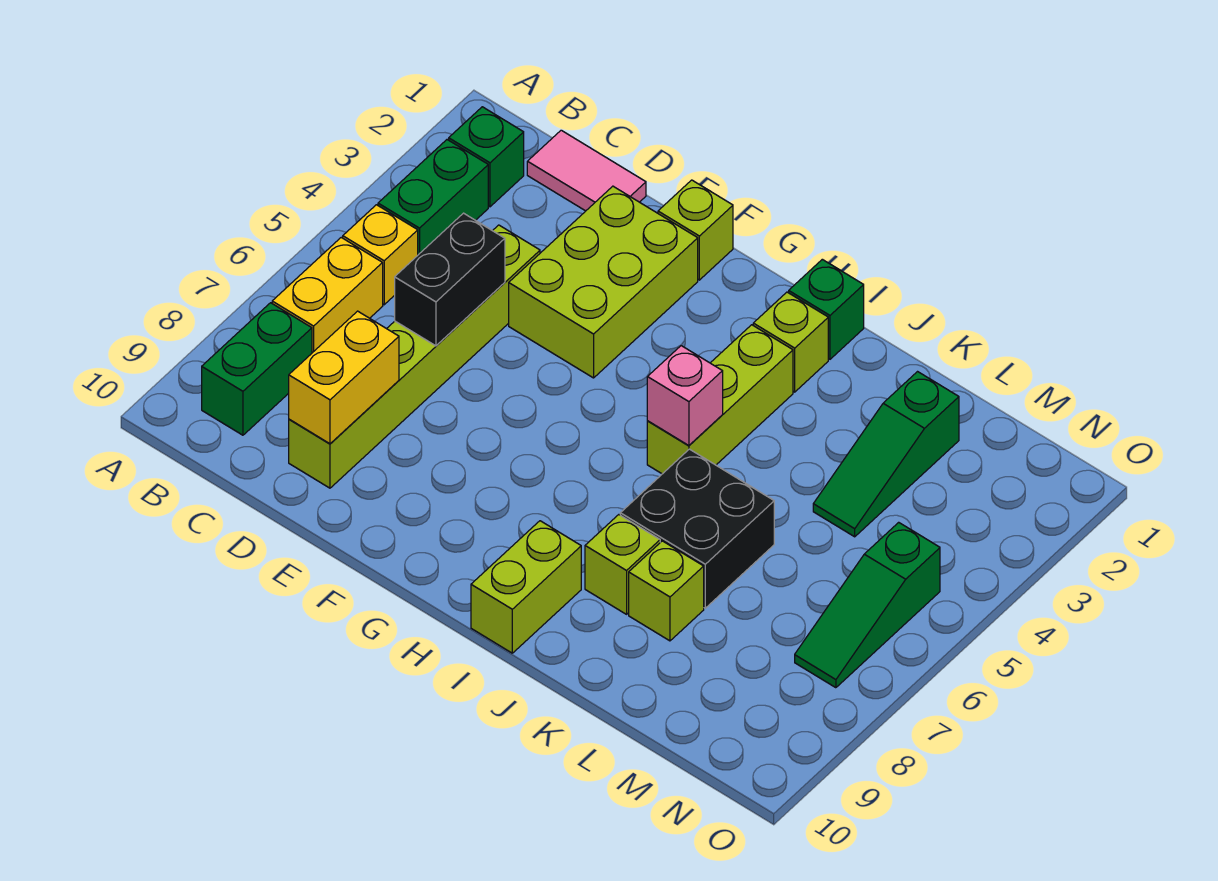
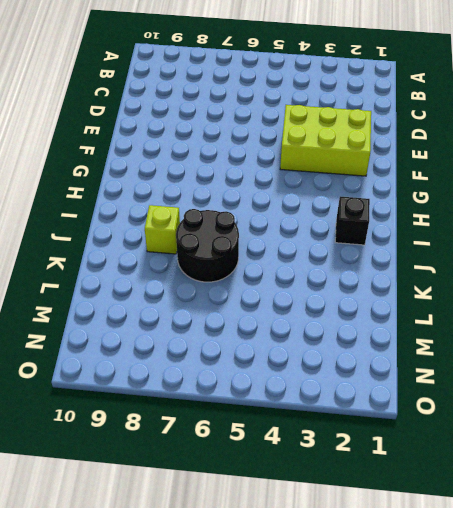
black brick I2 level 1 -> lime brick I2 level 1
black round brick J6:K7 level 1 -> black brick J6:K7 level 1
none -> green brick B2 level 1
none -> green brick B3:B4 level 1
none -> yellow brick B5 level 1

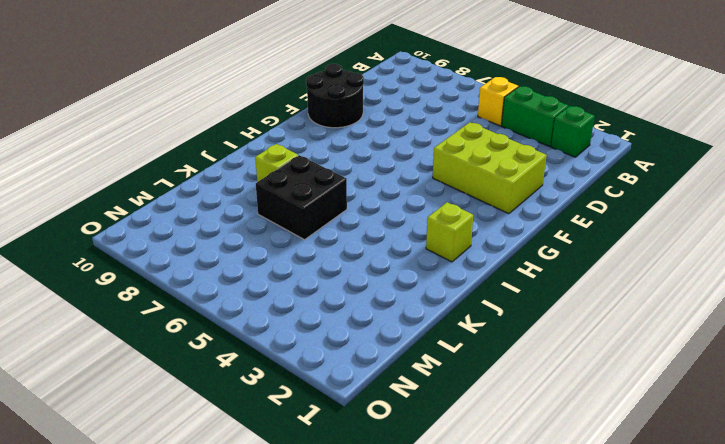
black round brick E9:F10 level 1 -> none
none -> yellow brick B6:B7 level 1
none -> green brick B8:B9 level 1
none -> pink tile C1:D1 level 1

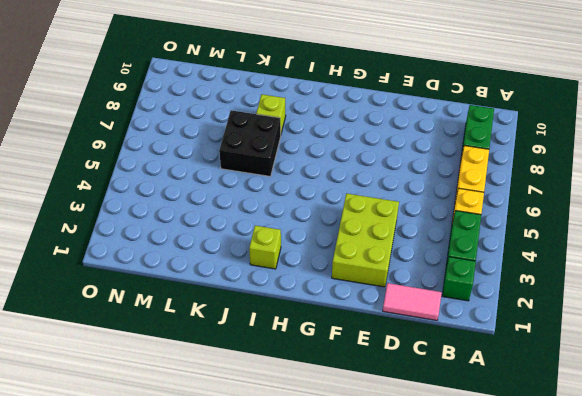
none -> lime brick D4:D9 level 1
none -> lime brick F1 level 1
none -> green brick I1 level 1

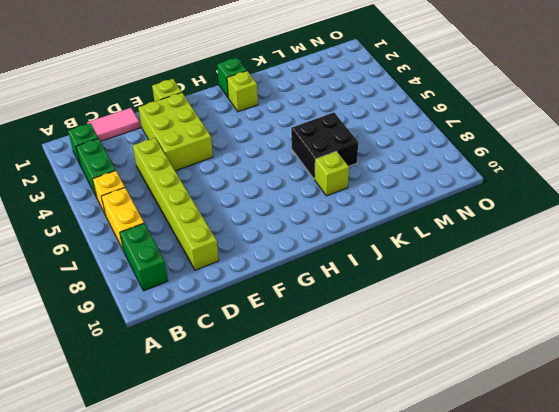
none -> lime brick I3:I5 level 1
none -> lime brick I9:I10 level 1
none -> lime brick K8 level 1

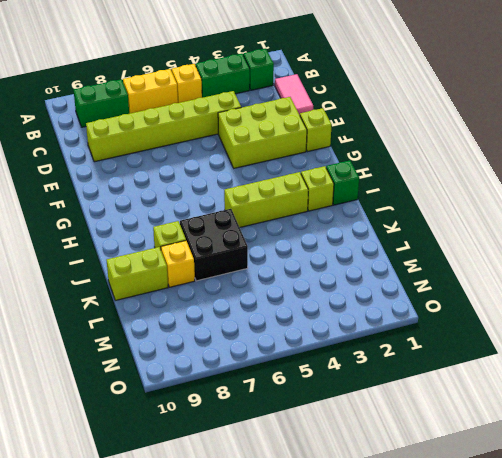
yellow brick K8 level 1 -> lime brick K8 level 1
lime brick K9:K10 level 1 -> lime brick I9:I10 level 1
none -> green slope L2:L4 level 1 top 2
none -> green slope N5:N7 level 1 top 5
none -> black brick D5:D6 level 2

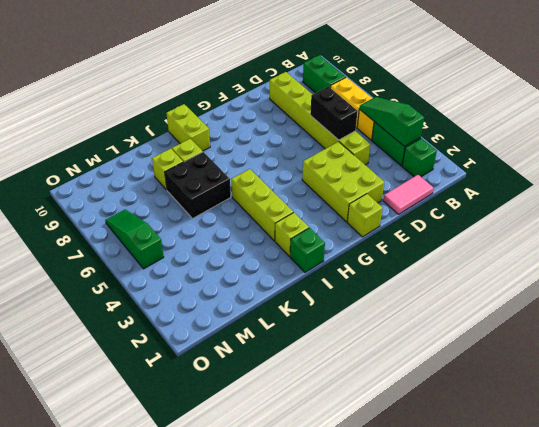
green slope B3:B5 level 2 top 3 -> green slope L2:L4 level 1 top 2
none -> yellow brick D8:D9 level 2
none -> pink brick I5 level 2

